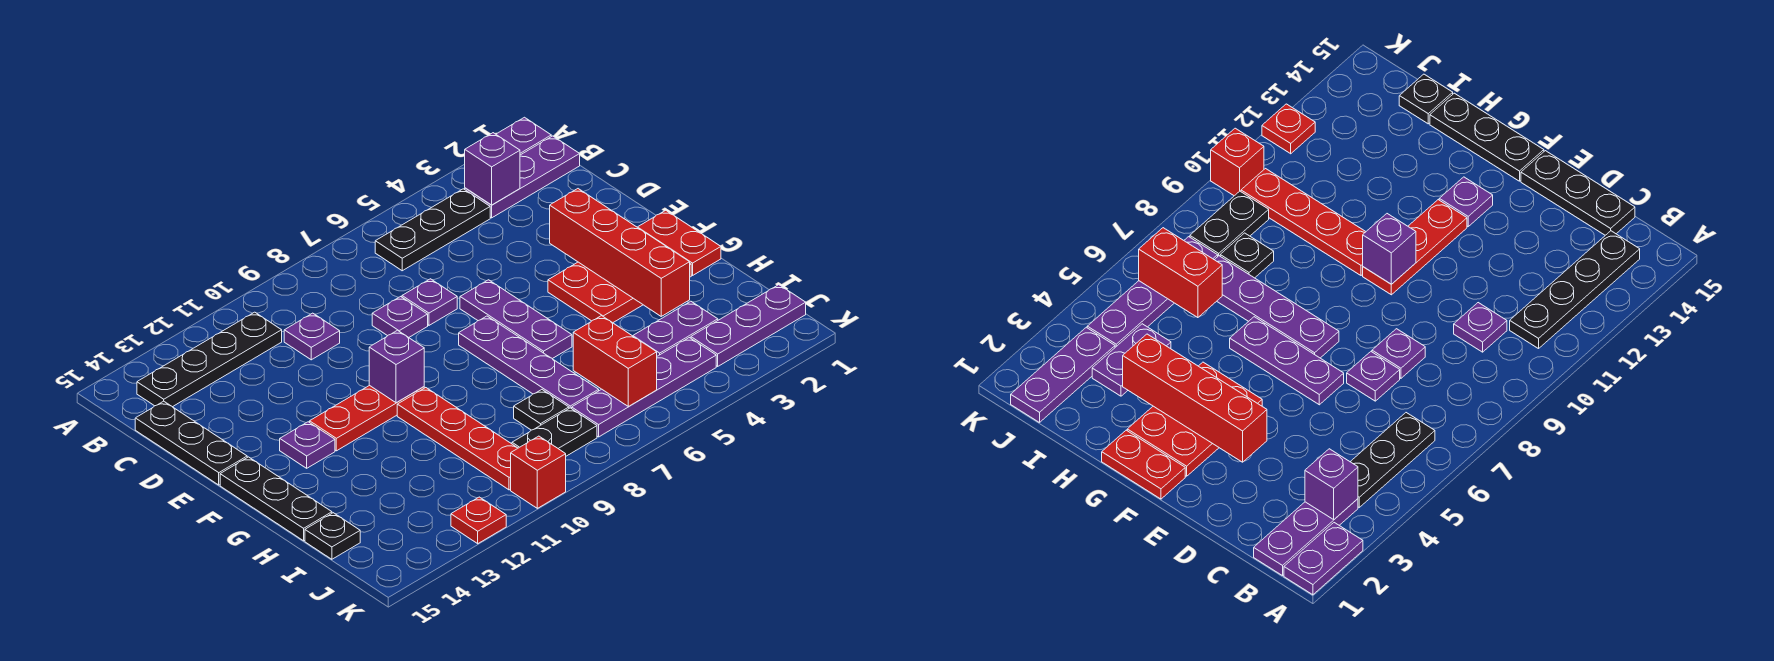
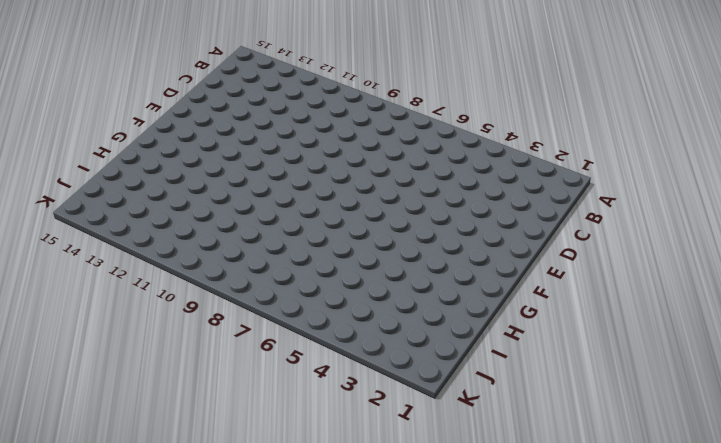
none -> purple plate A1:A2 level 1
none -> purple plate B1:B3 level 1
none -> black plate B4:B6 level 1

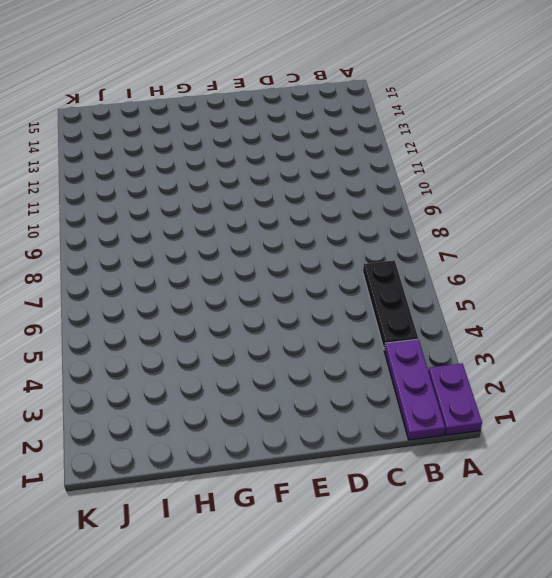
none -> black plate B11:B14 level 1
none -> purple plate C10 level 1
none -> black plate C15:E15 level 1

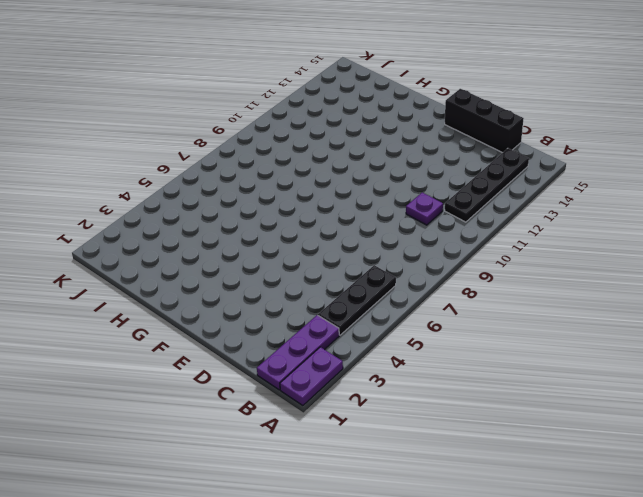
black brick C15:E15 level 1 -> black plate C15:E15 level 1
none -> purple plate D7 level 1
none -> purple plate D8 level 1
none -> purple plate E6:G6 level 1

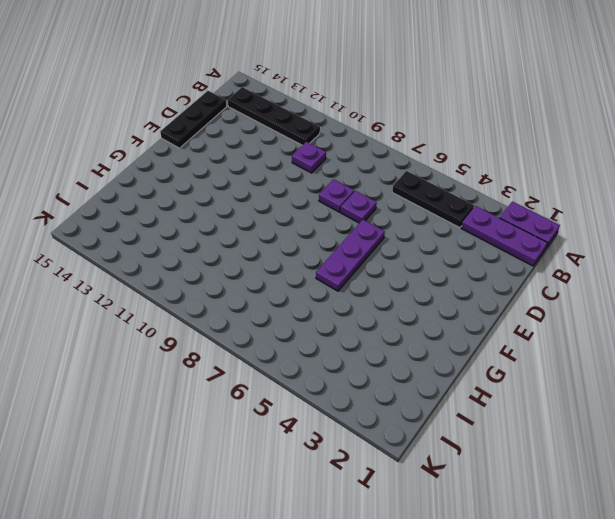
none -> red plate F1:G1 level 1
none -> red plate F2:G4 level 1
none -> purple plate F7:I7 level 1

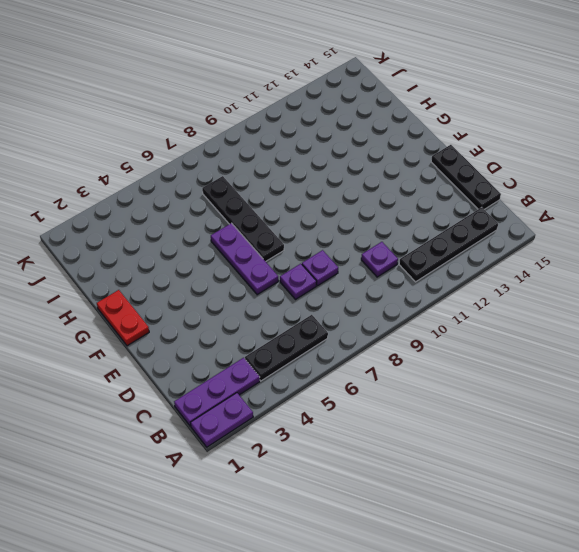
black plate F7:I7 level 1 -> purple plate F7:I7 level 1
none -> red plate F2:G4 level 1
none -> red plate F10:F12 level 1
none -> purple plate F13 level 1

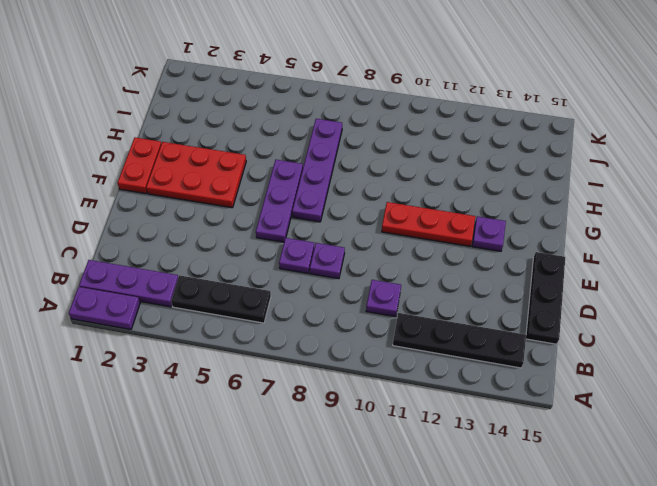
none -> black plate F15:H15 level 1
none -> red plate G10:J10 level 1
none -> purple plate I3:I4 level 1

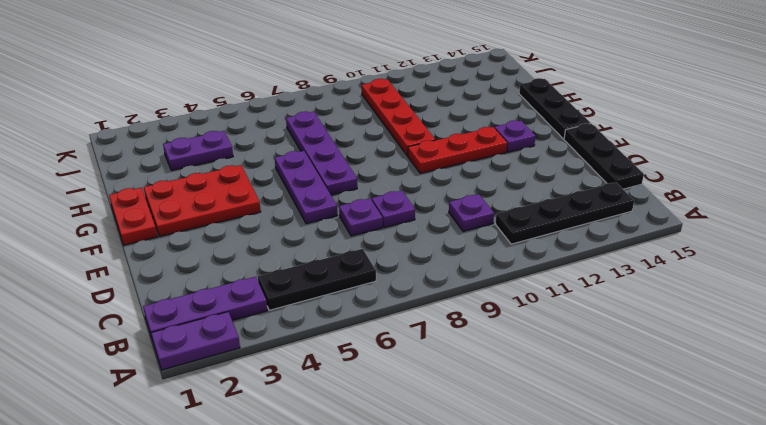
none -> black plate I8 level 1
none -> black plate I15 level 1
none -> purple plate J1:J3 level 1

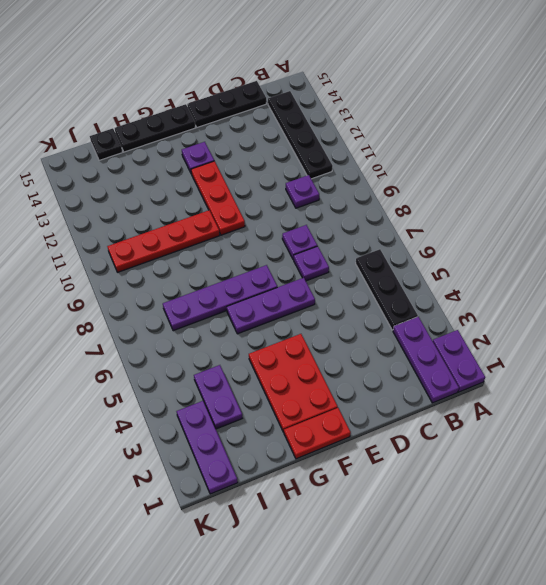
none -> black plate I8 level 1
none -> purple plate J4:J7 level 1
none -> black plate J8:J9 level 1

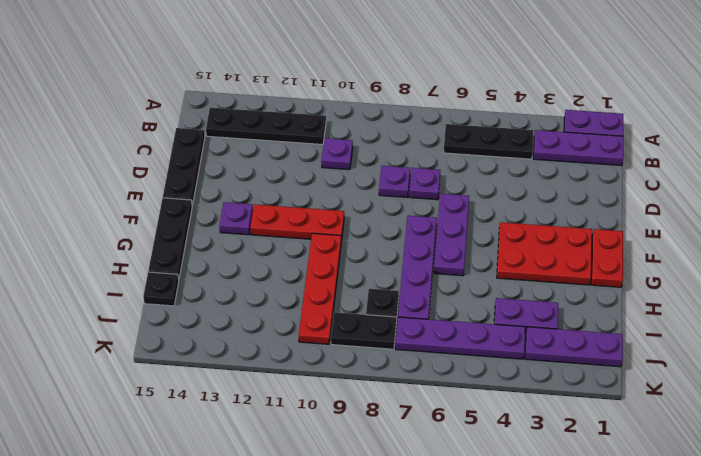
none -> red brick K10 level 1
none -> red plate K12 level 1
none -> purple brick B3 level 2

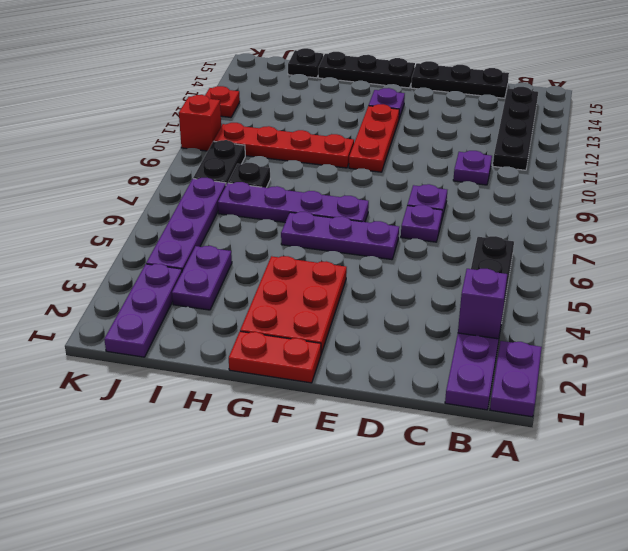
none -> red brick E3:H3 level 2
none -> purple brick F10 level 2
none -> red brick I6:J6 level 2

